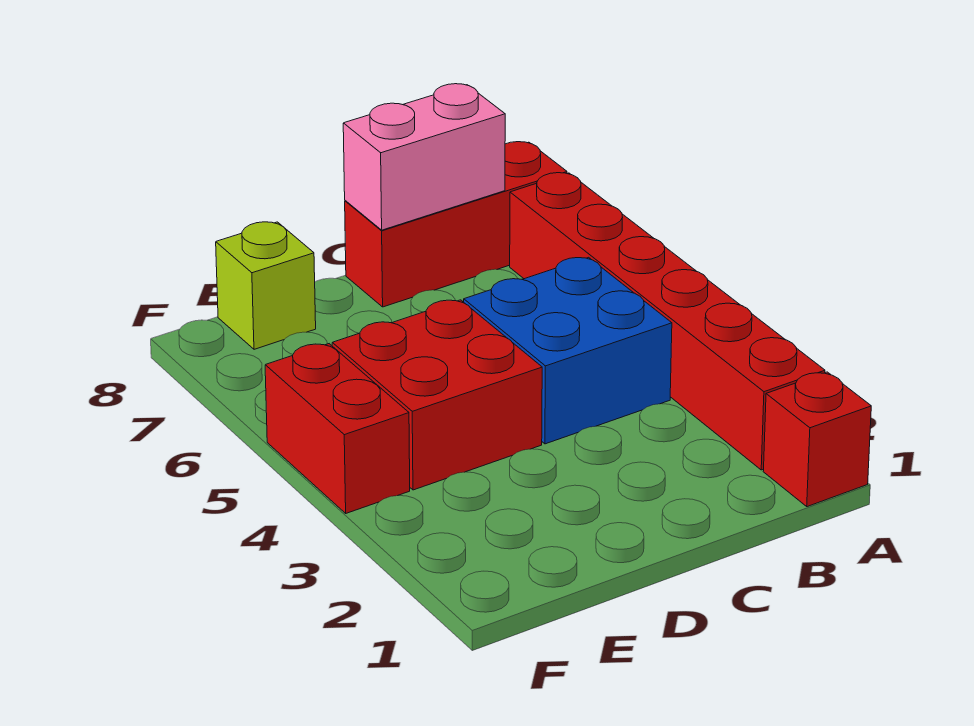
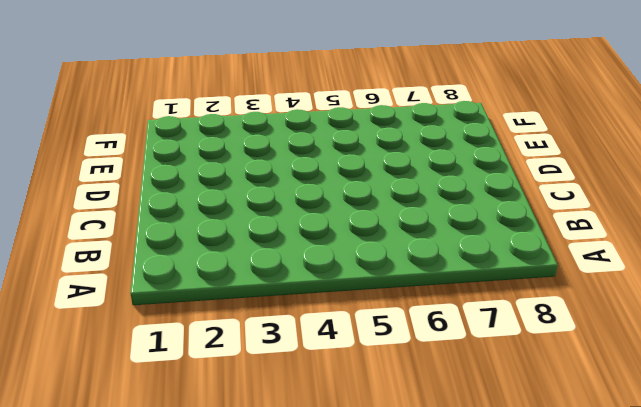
none -> red brick A1 level 1
none -> red brick A2:A7 level 1

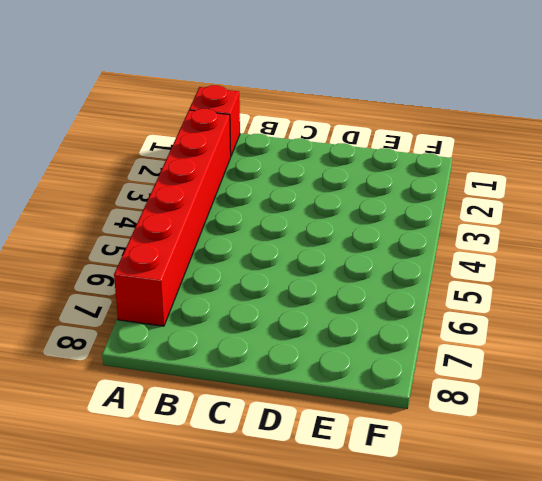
none -> red brick A8:C8 level 1
none -> blue brick B4:C5 level 1

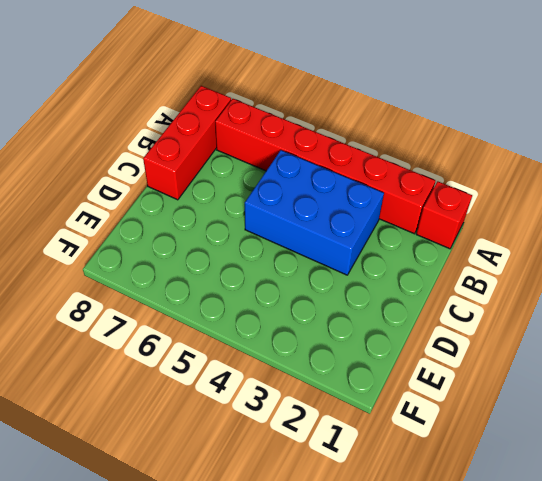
blue brick B3:C5 level 1 -> blue brick B4:C5 level 1
none -> red brick D4:E5 level 1
none -> lime brick E8 level 1

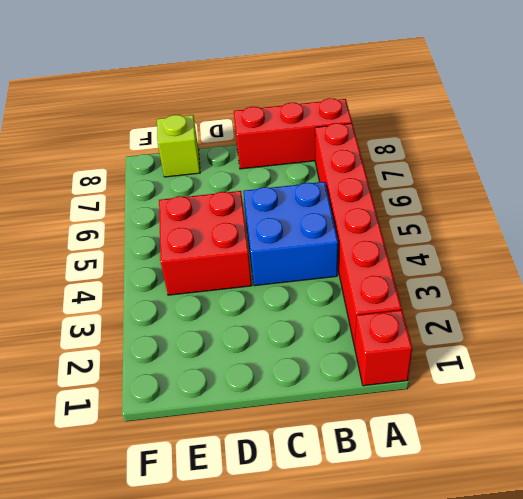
none -> red brick F4:F5 level 1
none -> pink brick B8:C8 level 2

